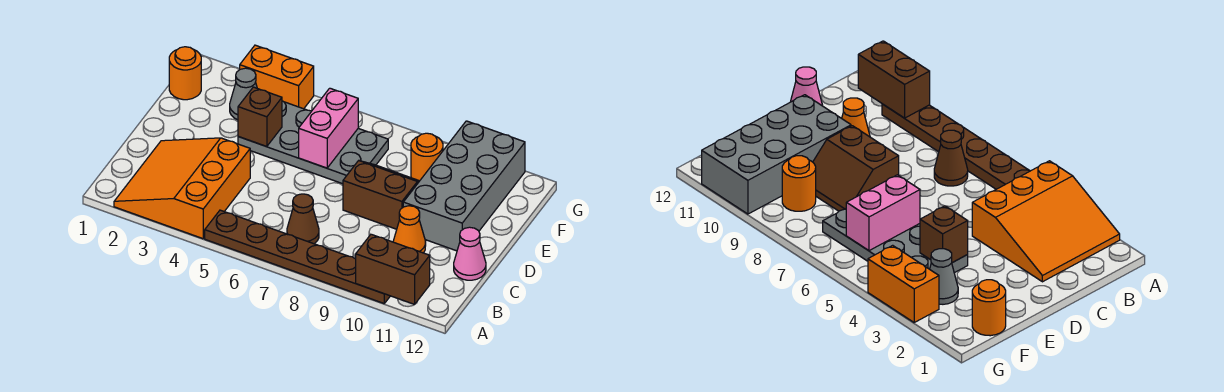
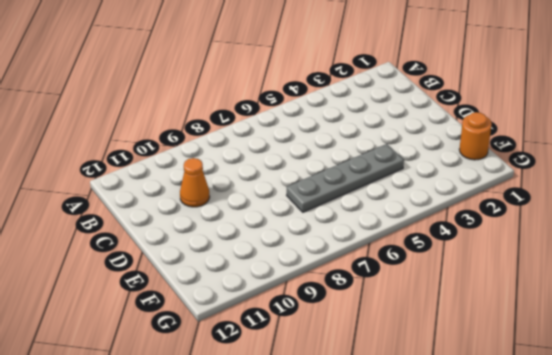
grey plate E4:E7 level 1 -> grey plate E4:F7 level 1
none -> orange slope A2:C4 level 1 top 4
none -> brown plate A5:A10 level 1
none -> brown cone B7 level 1

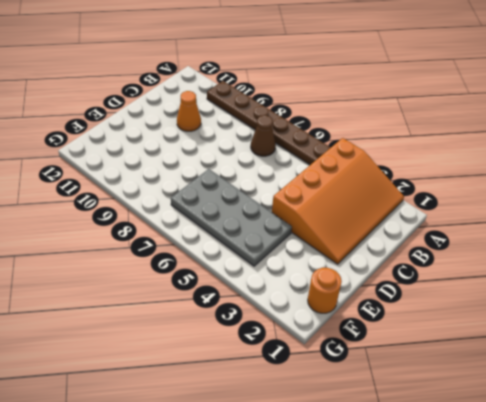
orange slope A2:D4 level 1 top 4 -> orange slope A2:C4 level 1 top 4
none -> pink cone C12 level 1
none -> brown slope D8:E9 level 1 top D
none -> grey brick D10:G11 level 1

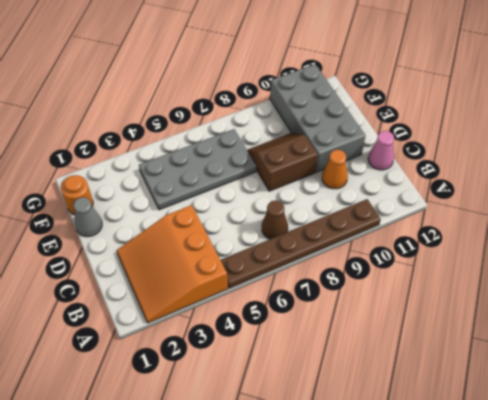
grey cone E1 level 1 -> grey cone F3 level 1
none -> orange round brick F9 level 1
none -> orange brick G3:G4 level 1
none -> brown brick A10:A11 level 2

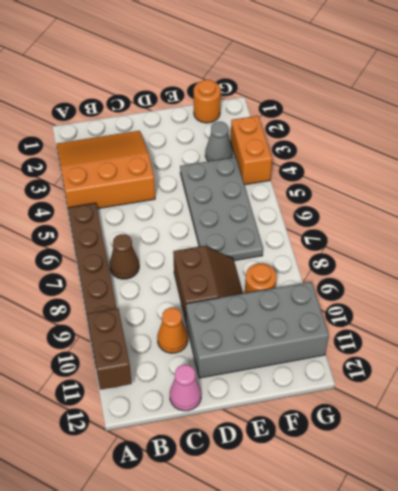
none -> brown brick E4 level 2
none -> pink brick E6:F6 level 2

